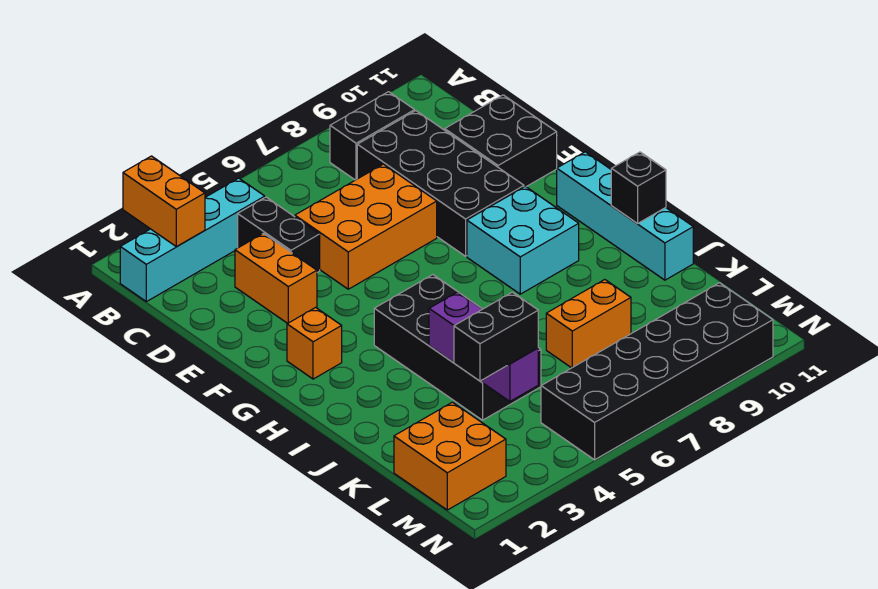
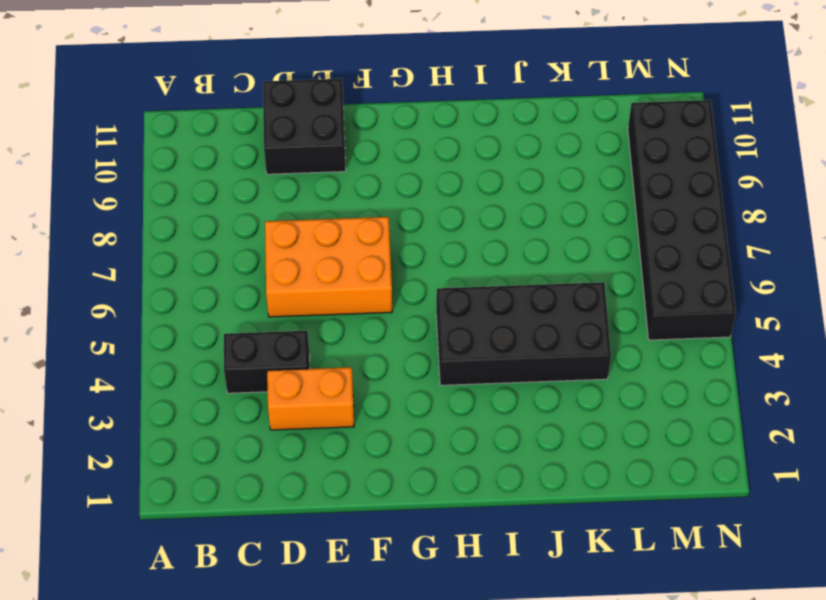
orange brick D6:F7 level 1 -> orange brick D5:E7 level 1
none -> cyan brick B1:B4 level 1
none -> black brick B8:B9 level 1
none -> black brick C8:F9 level 1

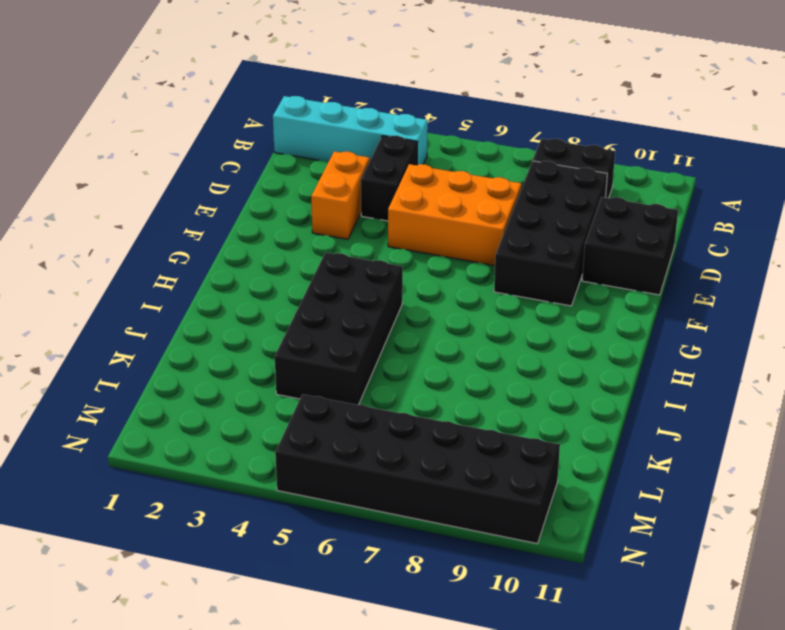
none -> orange brick G2 level 1
none -> cyan brick G8:H9 level 1
none -> cyan brick G11:J11 level 1

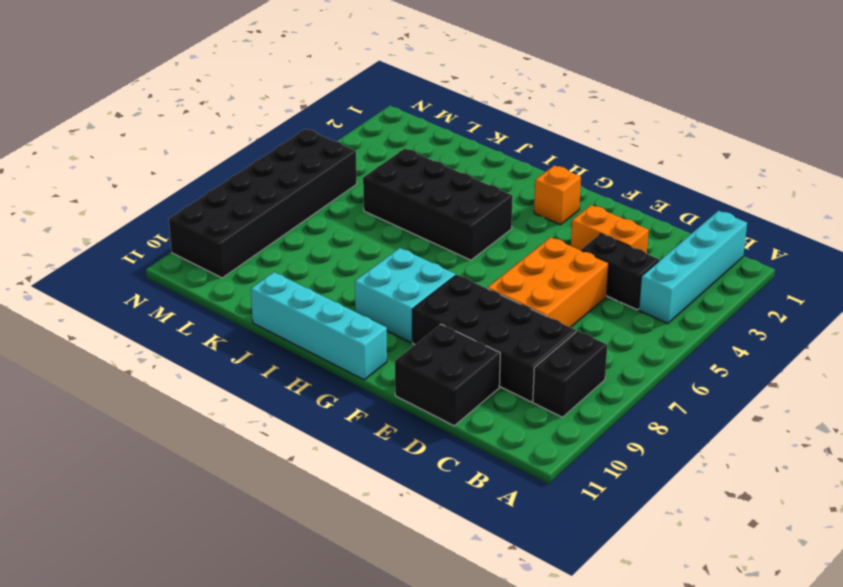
none -> orange brick K7:K8 level 1
none -> orange brick L1:M2 level 1
none -> orange brick A2:B2 level 2

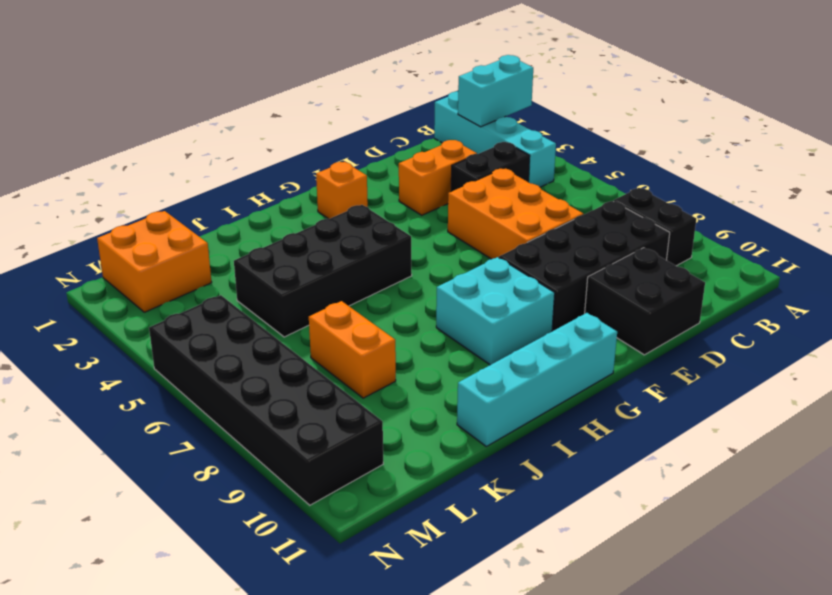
cyan brick A2:B2 level 2 -> orange brick A2:B2 level 2
none -> black brick I11 level 2
none -> purple brick J4:L4 level 2
none -> black brick L3:L4 level 3

